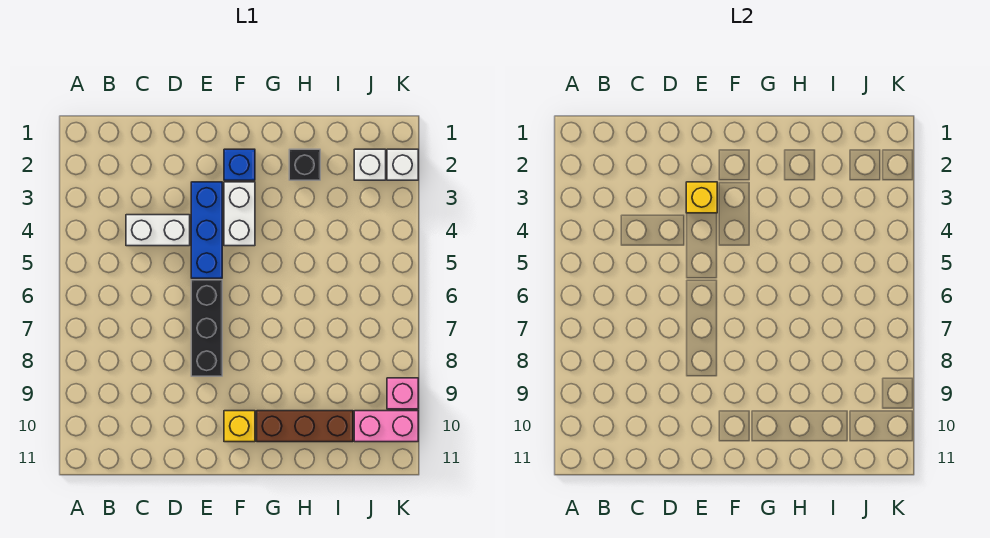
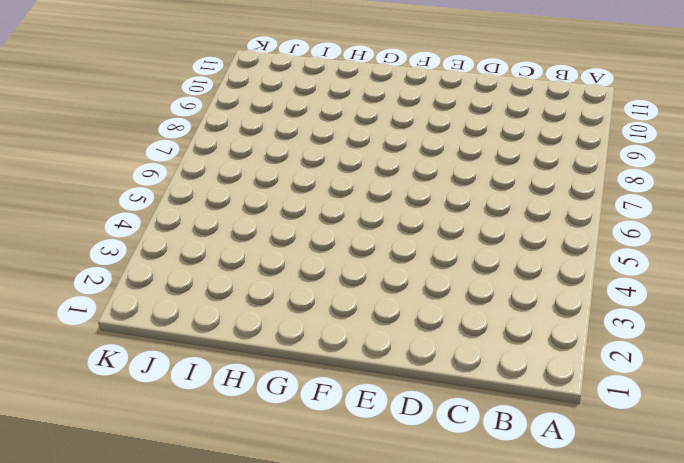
none -> white brick C4:D4 level 1
none -> blue brick E3:E5 level 1
none -> black brick E6:E8 level 1

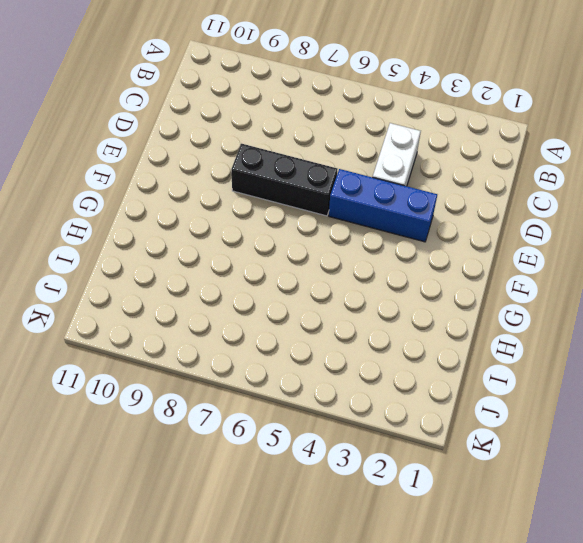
none -> blue brick F2 level 1
none -> white brick F3:F4 level 1
none -> yellow brick F10 level 1

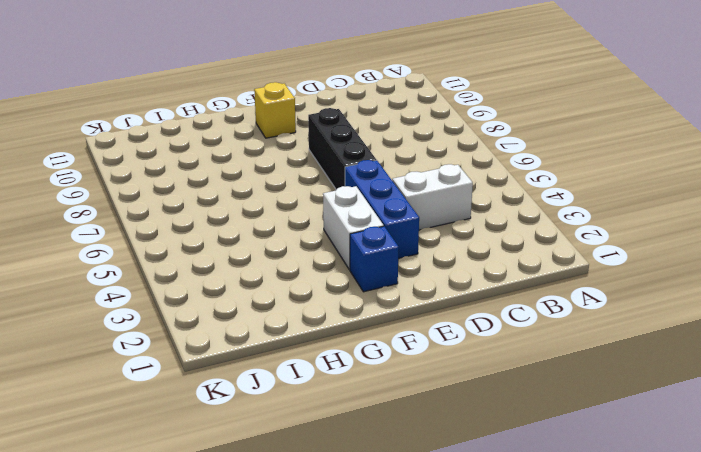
none -> brown brick G10:I10 level 1
none -> black brick H2 level 1
none -> white brick J2 level 1

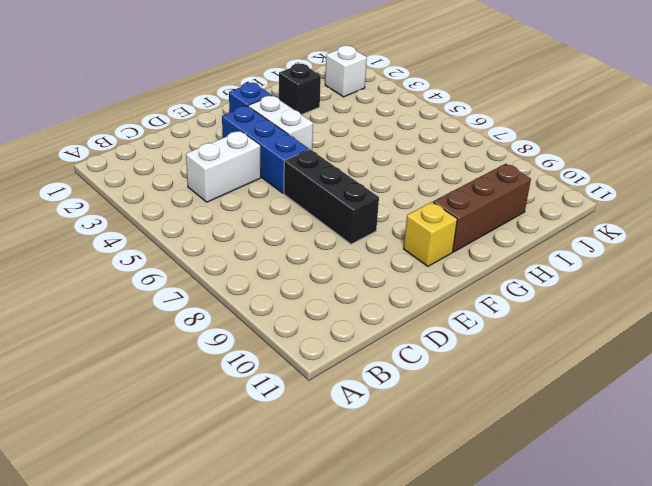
none -> pink brick J10:K10 level 1
none -> white brick K2 level 1
none -> pink brick K9 level 1

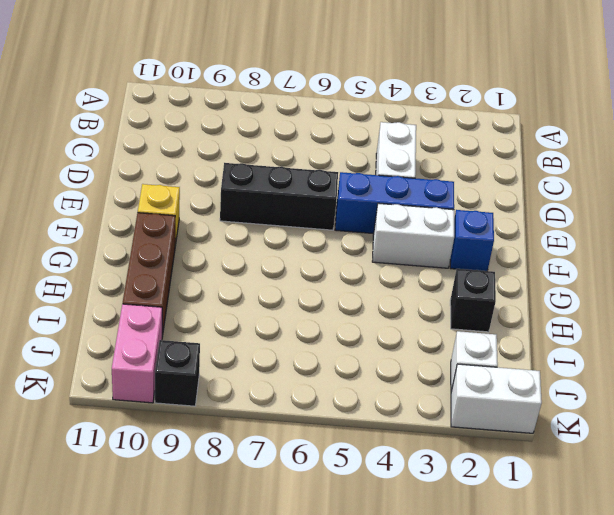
white brick K1:K2 level 1 -> white brick K2 level 1
black brick K9 level 1 -> pink brick K9 level 1
none -> yellow brick E3 level 2

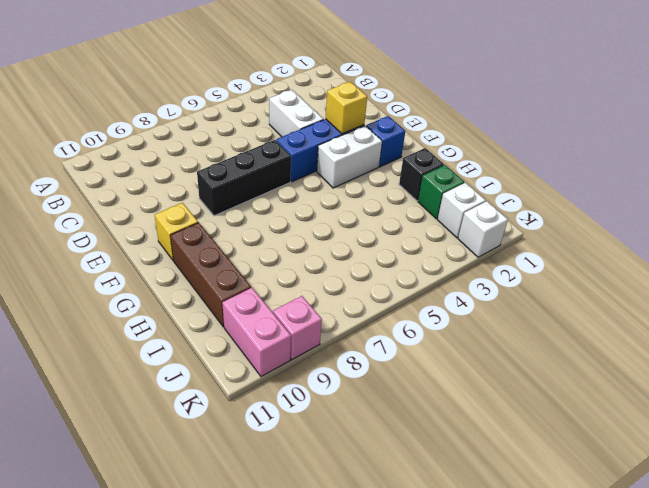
green brick I2 level 1 -> none

